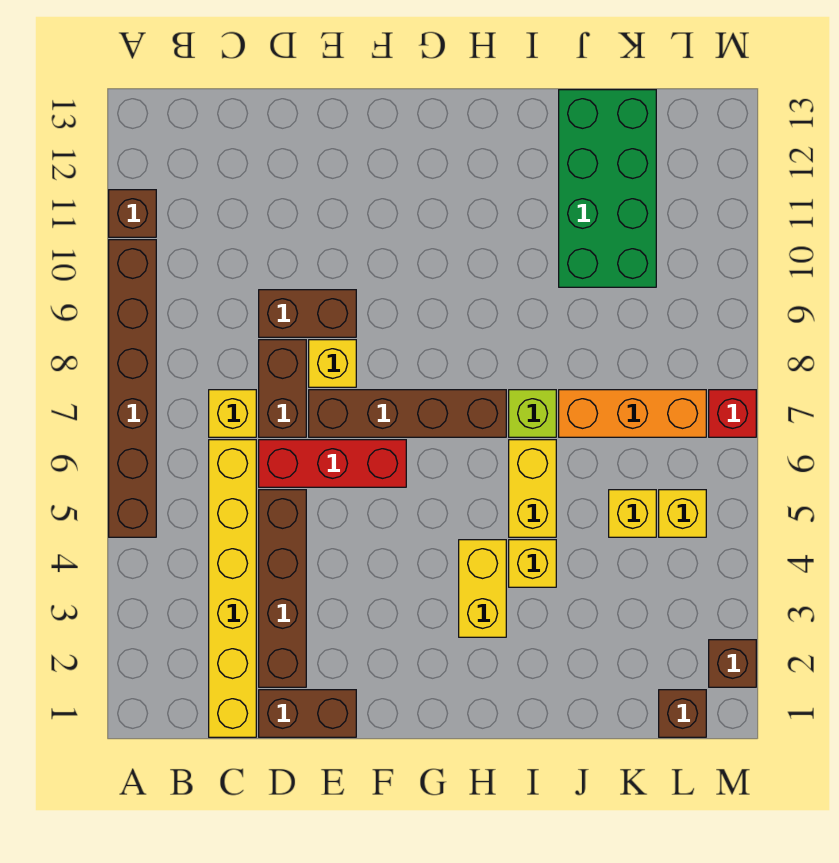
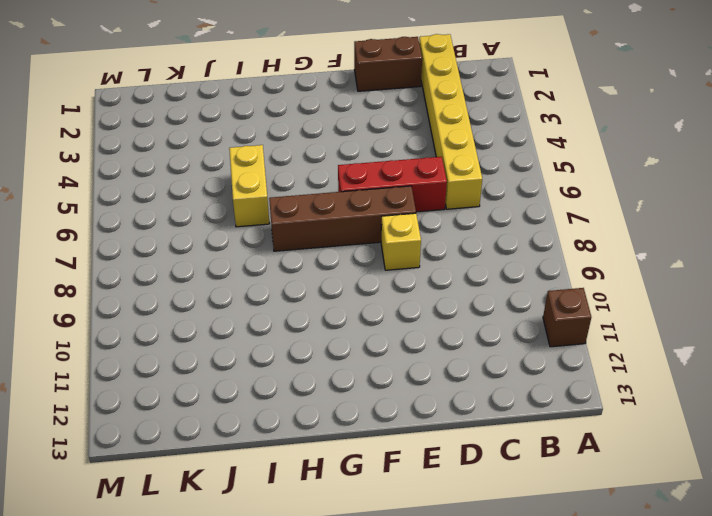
none -> brown brick A5:A10 level 1
none -> yellow brick C7 level 1
none -> brown brick D2:D5 level 1

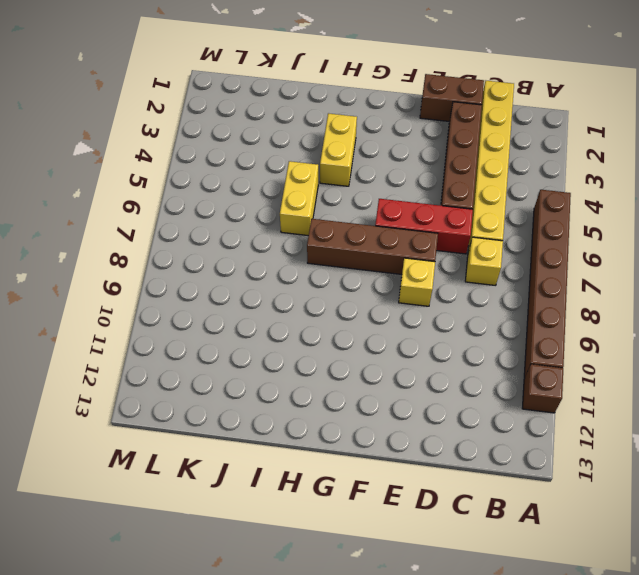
none -> brown brick D7:D8 level 1
none -> brown brick D9:E9 level 1
none -> yellow brick I4 level 1

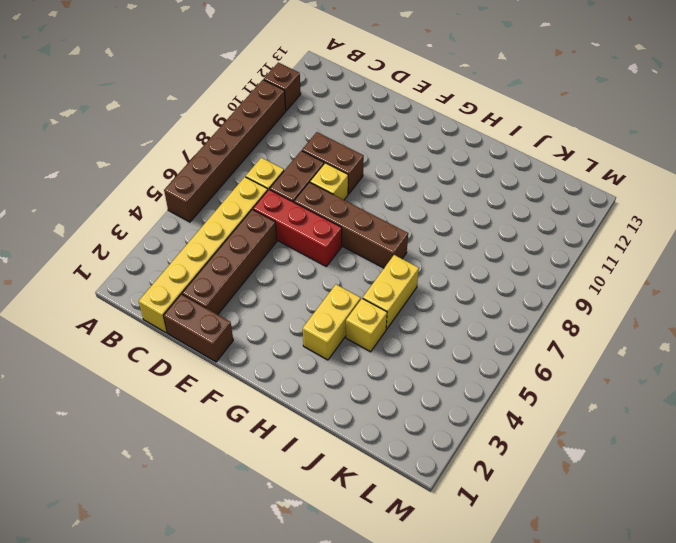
none -> lime brick I7 level 1
none -> orange brick J7:L7 level 1
none -> green brick J10:K13 level 1

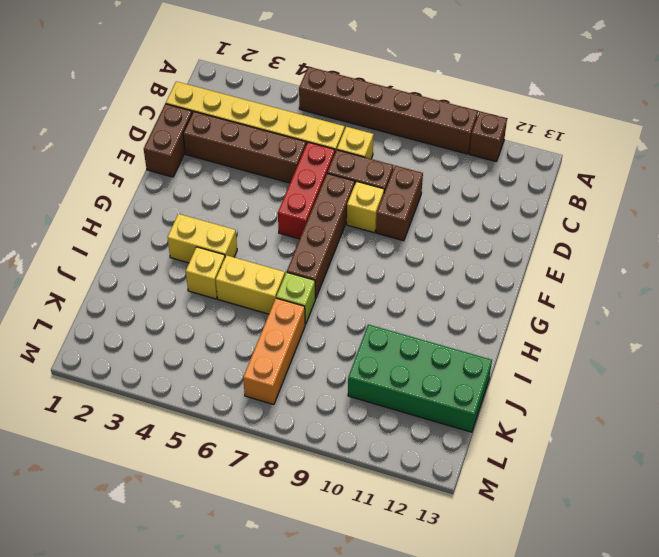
none -> yellow brick K5 level 1
none -> brown brick L1 level 1
none -> yellow brick L5 level 1

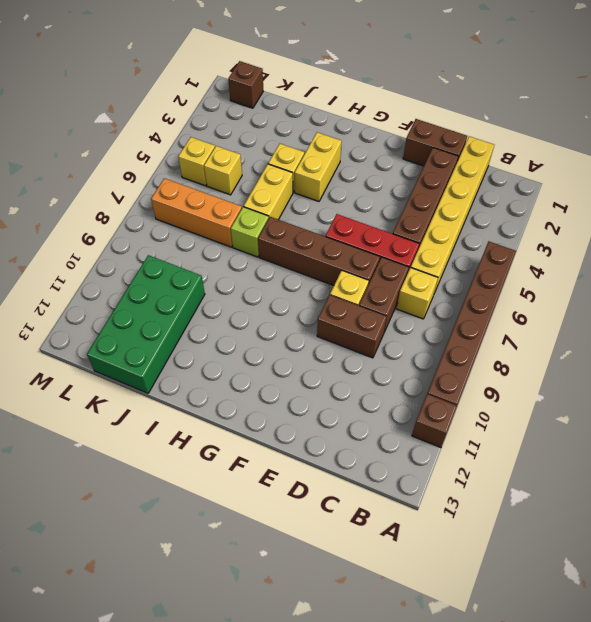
none -> brown brick M2 level 1
none -> red brick M7 level 1

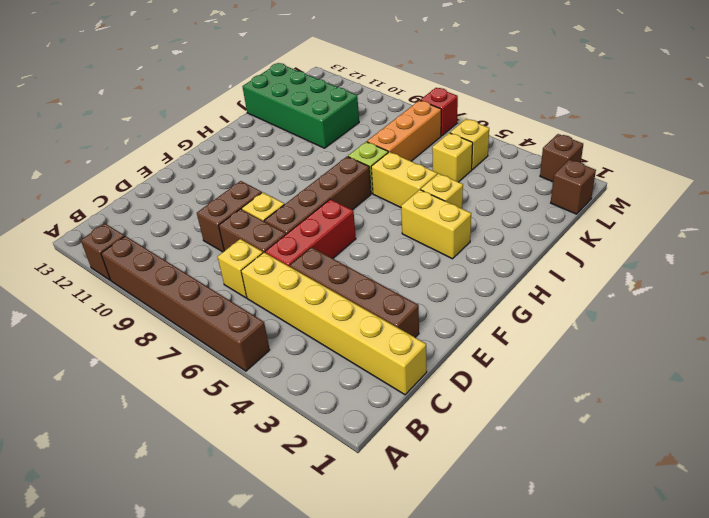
none -> brown brick D1:E1 level 1

